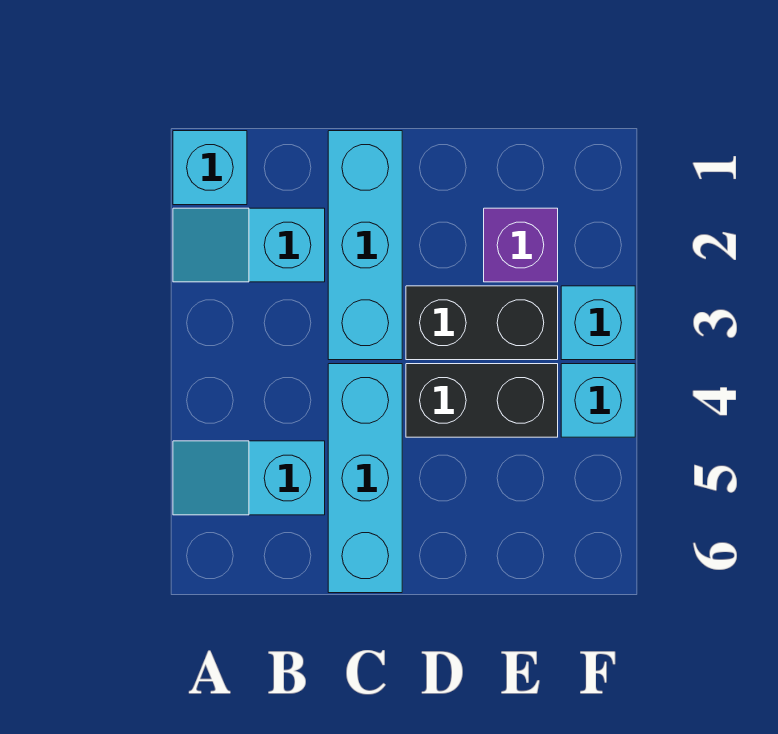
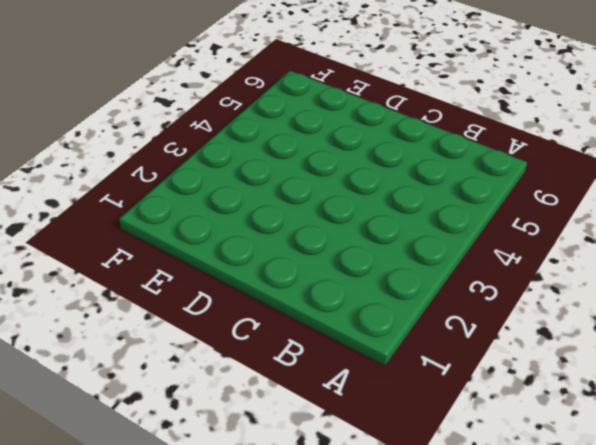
none -> cyan brick A1 level 1
none -> cyan slope A2:B2 level 1 top B

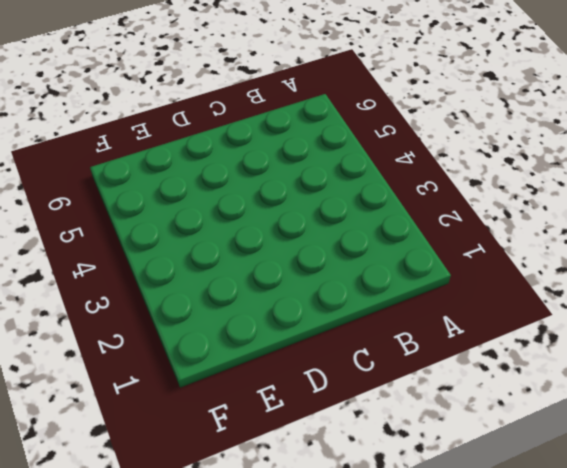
none -> cyan brick A1 level 1
none -> cyan slope A2:B2 level 1 top B

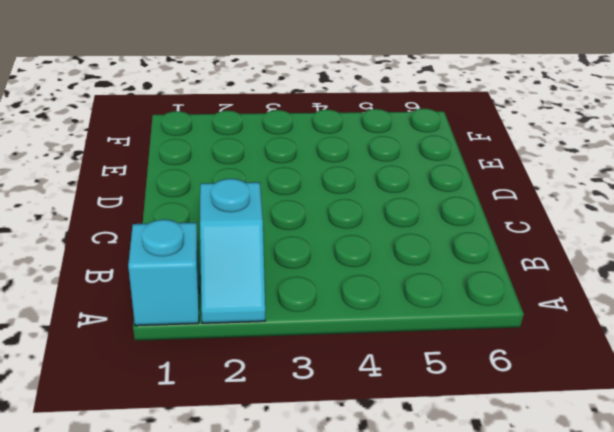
none -> cyan slope A5:B5 level 1 top B
none -> cyan brick C1:C3 level 1

